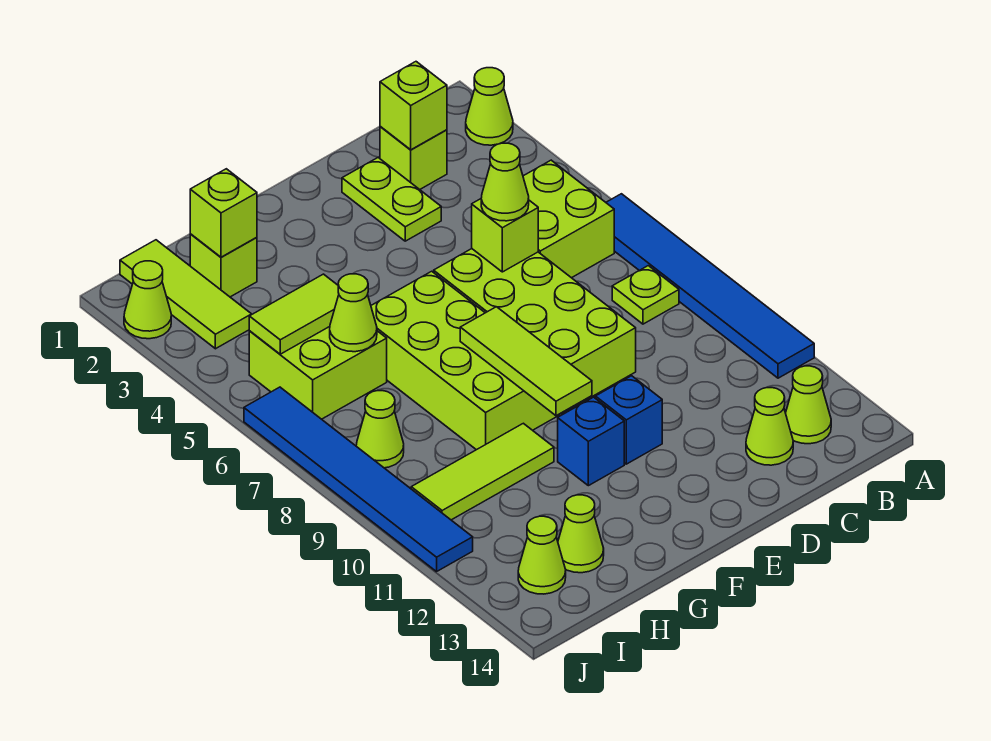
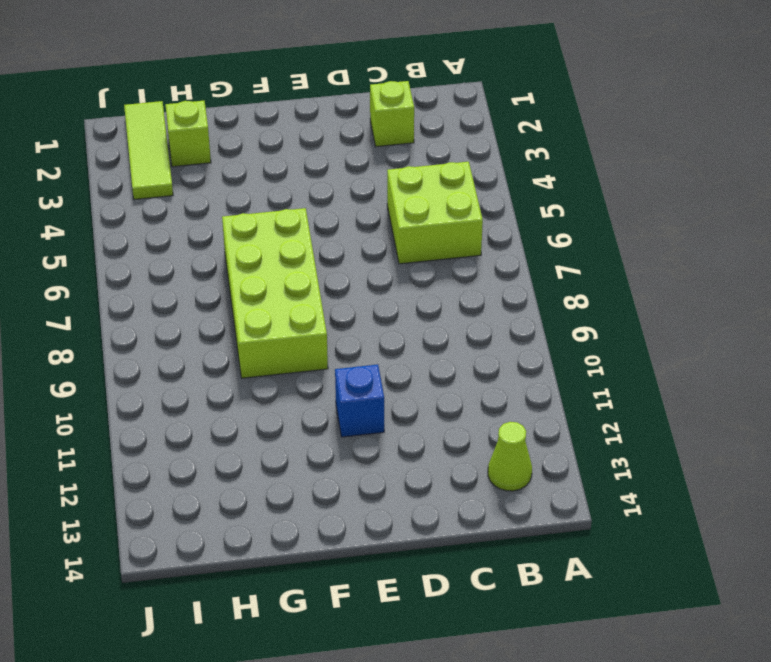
none -> lime cone A2 level 1
none -> blue tile A6:A11 level 1
none -> lime plate B8 level 1

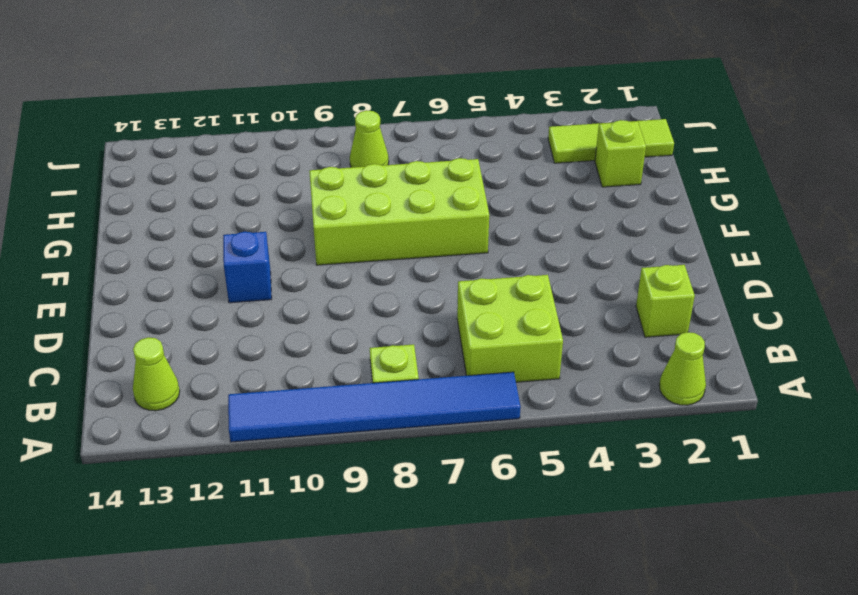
none -> lime cone C13 level 1
none -> lime plate D2:D3 level 1
none -> lime brick D6:E9 level 1

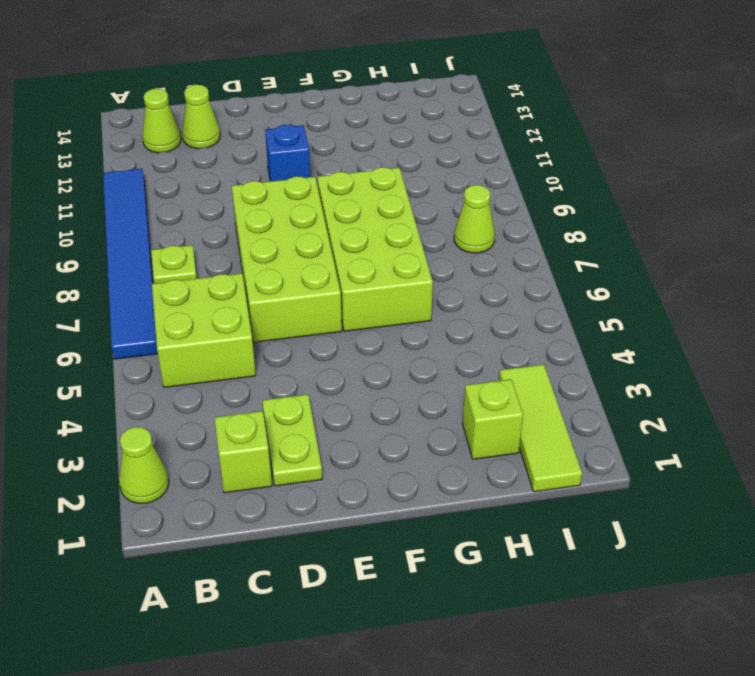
none -> blue brick F11 level 1
none -> lime tile G10:I10 level 1
none -> lime brick H5:I6 level 1

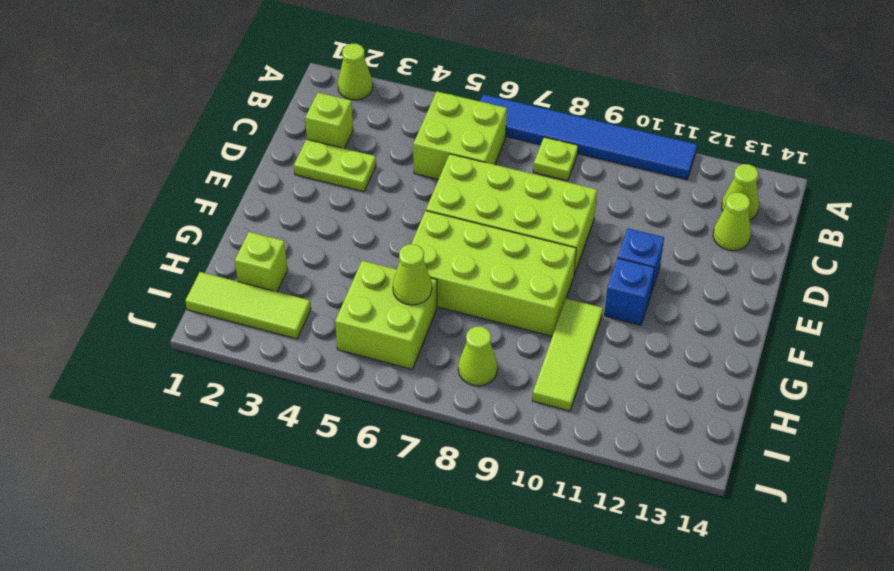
none -> lime cone H13 level 1
none -> lime cone I13 level 1
none -> lime cone J2 level 1

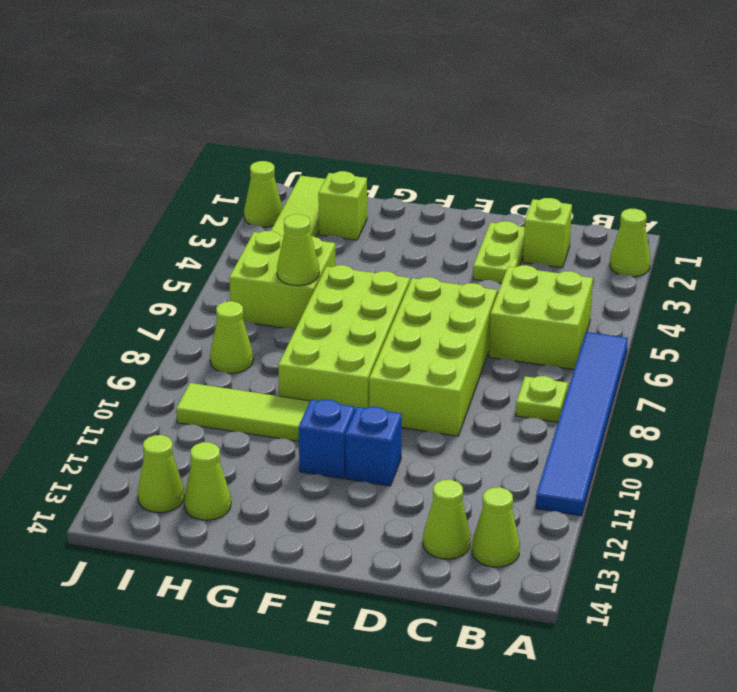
none -> blue tile J6:J11 level 1
none -> lime brick C2 level 2
none -> lime brick D6 level 2

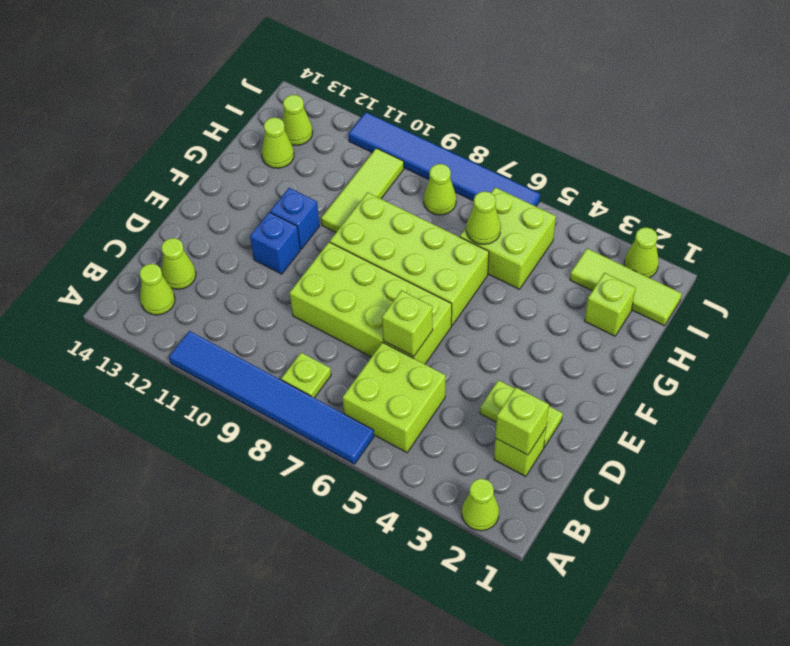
none -> lime tile F8:F10 level 2
none -> lime brick H2 level 2
none -> lime tile H5:I5 level 2

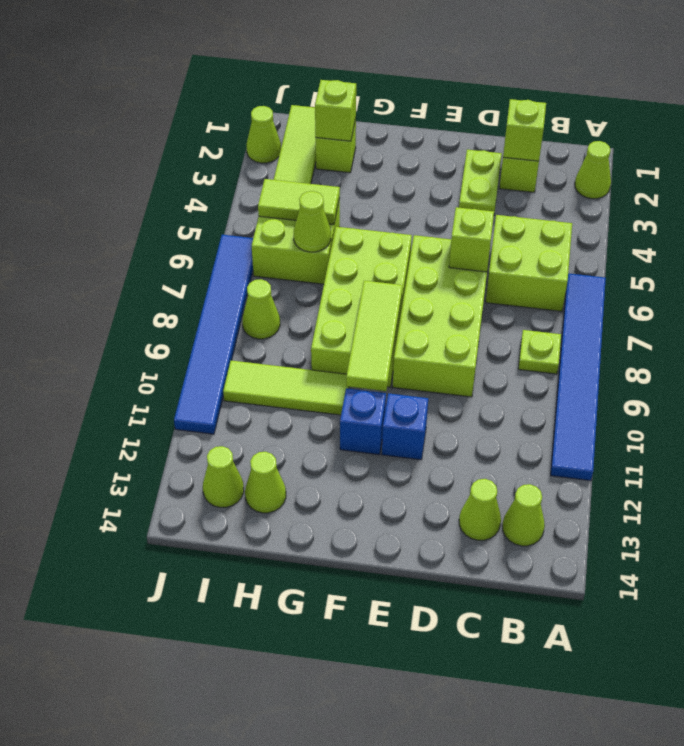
none -> lime cone D6 level 3

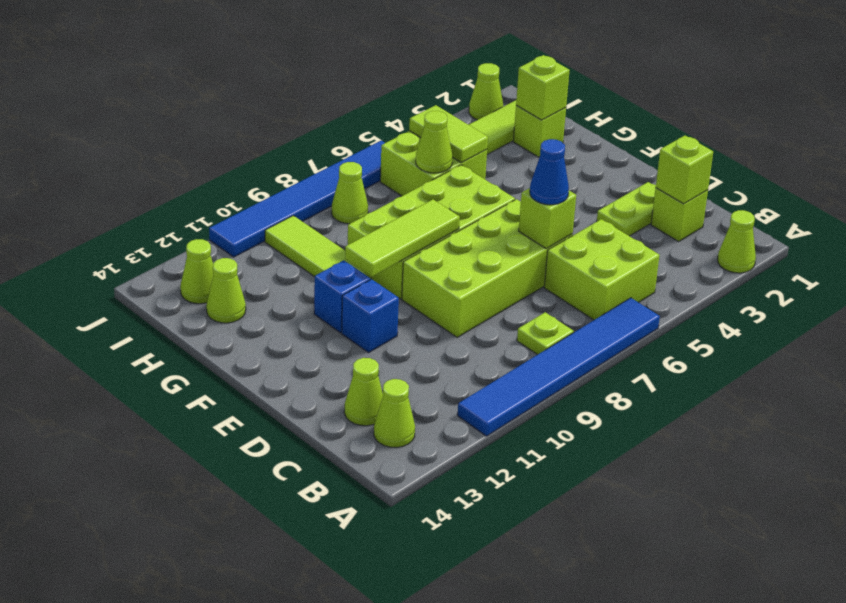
blue cone D6 level 3 -> lime cone D6 level 3

